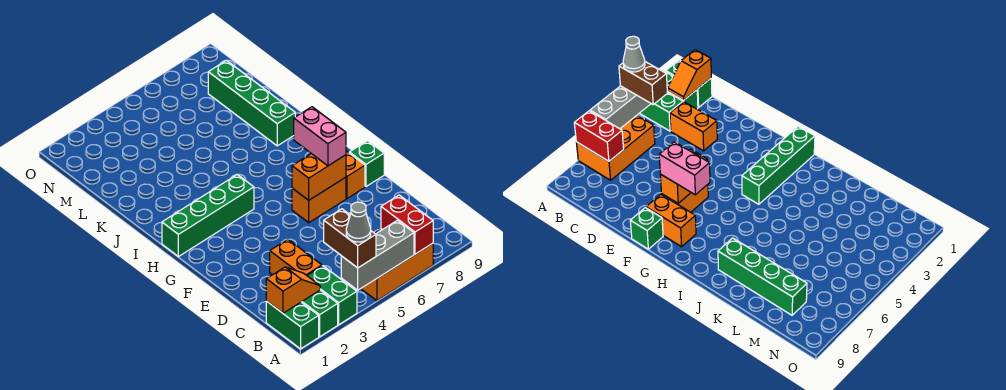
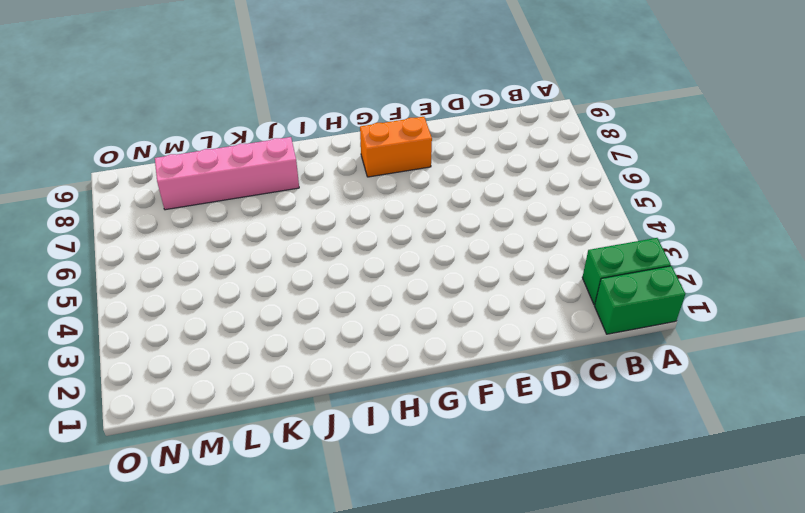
pink brick J8:M8 level 1 -> green brick J8:M8 level 1
none -> green brick A3:B3 level 1
none -> orange brick A5:B7 level 1
none -> orange brick C3:D3 level 1

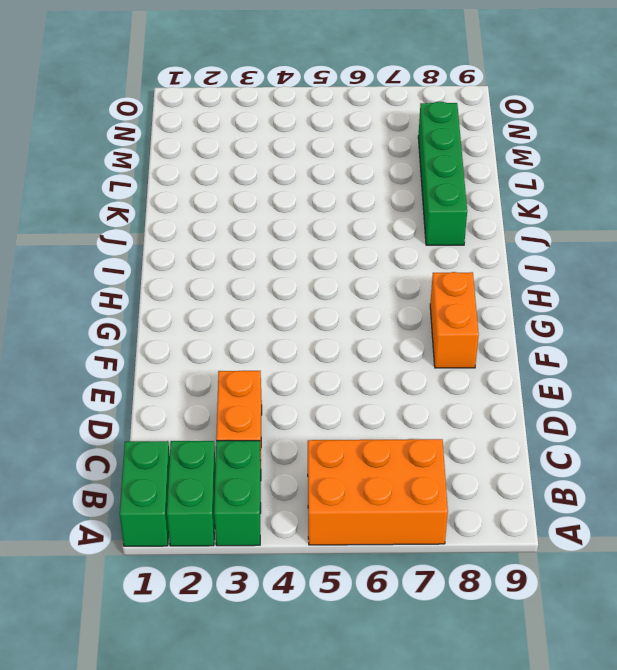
none -> orange brick F6:F7 level 1
none -> green brick F9 level 1
none -> green brick H1:H4 level 1

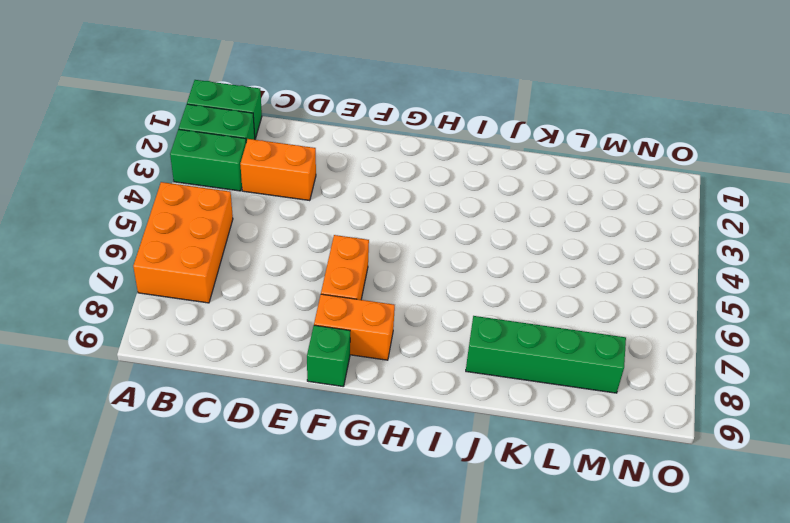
none -> green brick H1:H4 level 1
none -> grey brick A4:A6 level 2
none -> red brick A7:B7 level 2

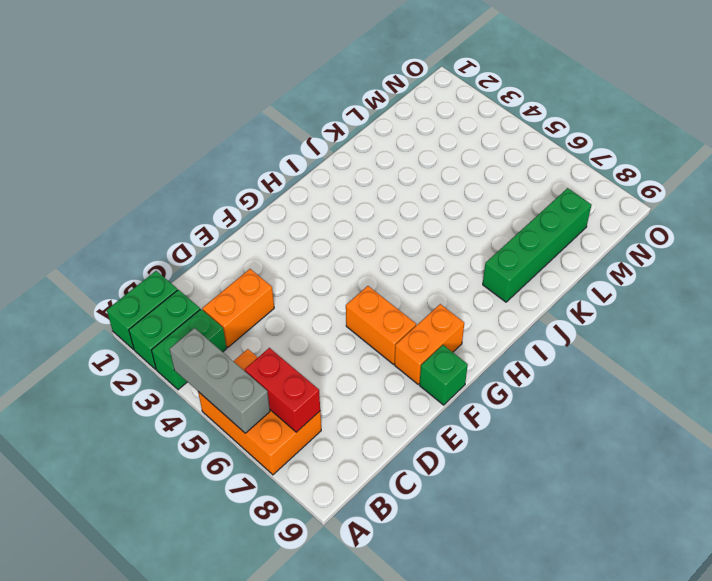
red brick B6:B7 level 2 -> red brick A7:B7 level 2
none -> green brick H1:H4 level 1
none -> orange slope B1:B2 level 2 top 1
none -> orange brick F6:F7 level 2

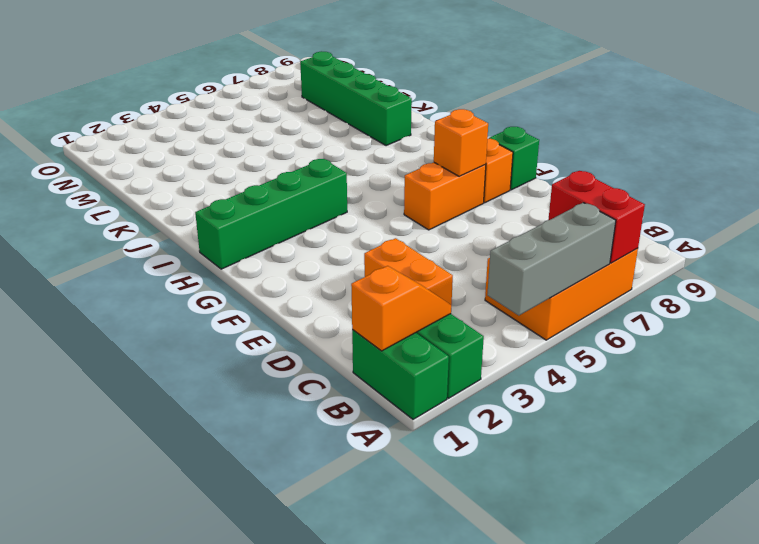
orange brick F7 level 2 -> orange brick F6:F7 level 2
none -> green brick A3:B3 level 1
none -> brown brick A4:B4 level 3
none -> pink brick F7:G7 level 3

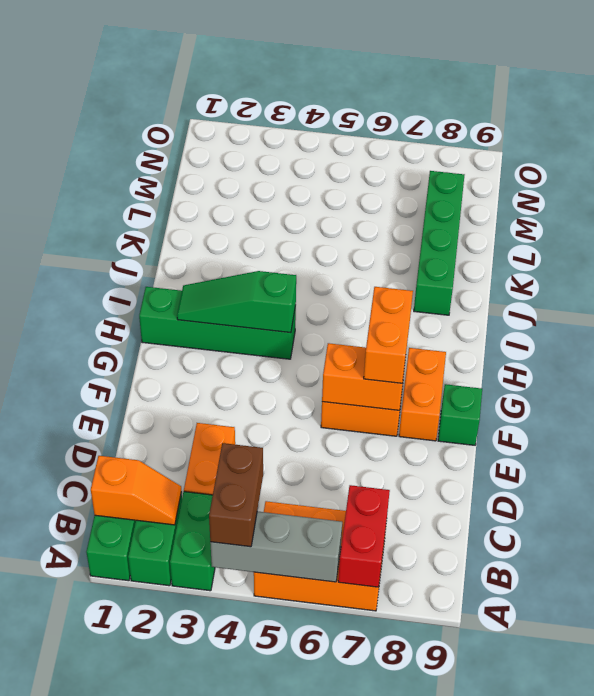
orange brick F7:G7 level 3 -> pink brick F7:G7 level 3
green slope H2:H4 level 2 top 4 -> none
none -> grey cone A4 level 4

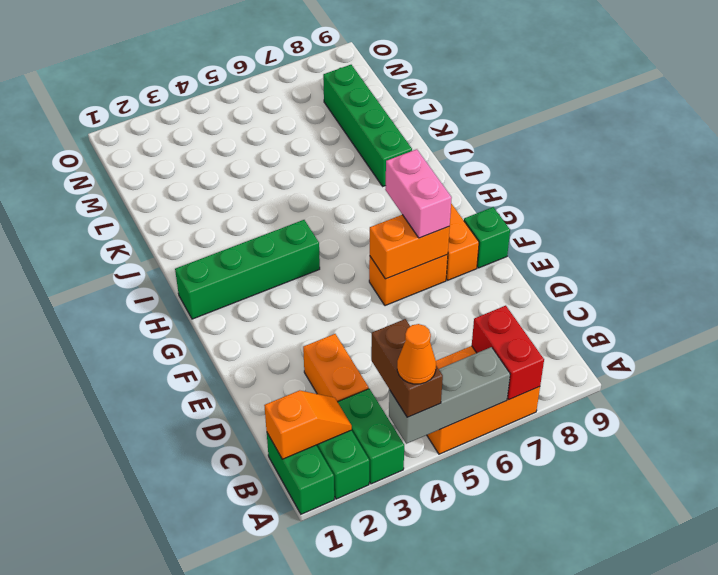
orange cone A4 level 4 -> grey cone A4 level 4

